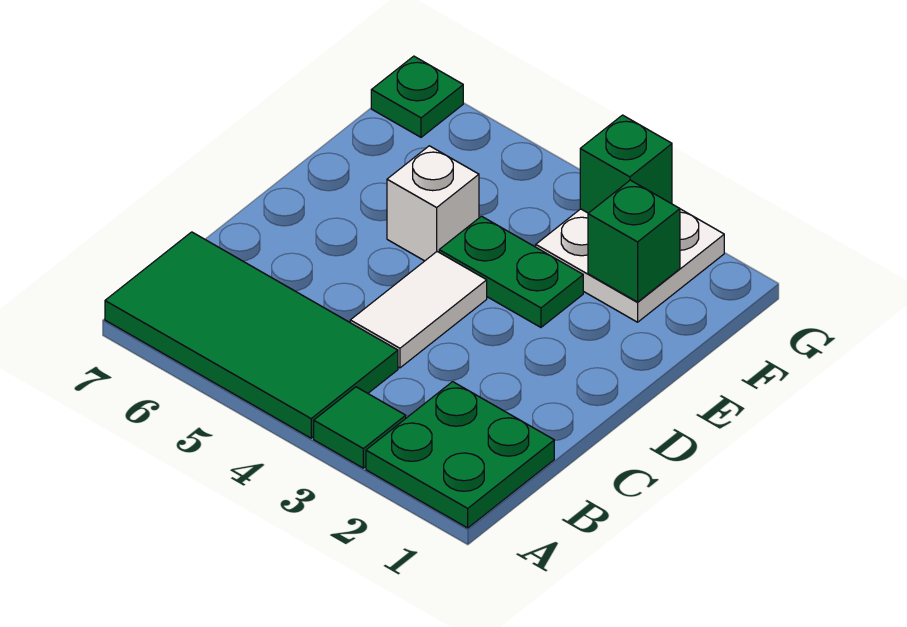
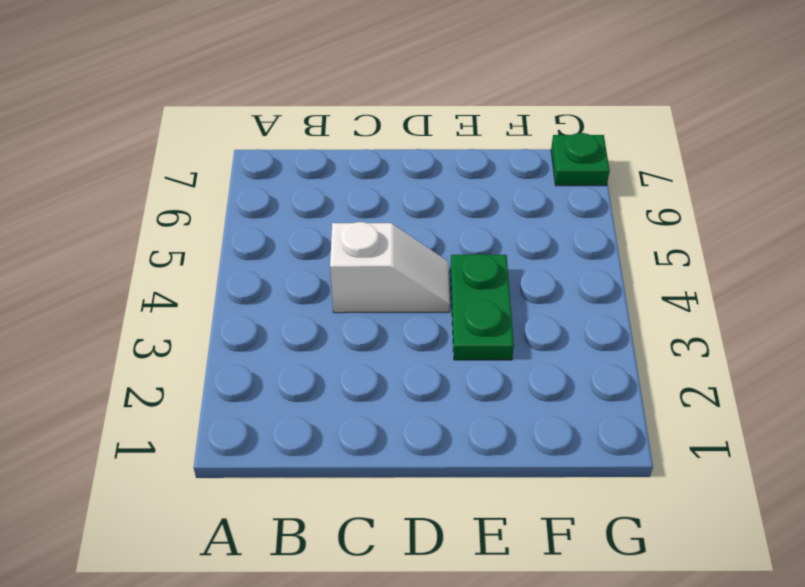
white slope C4:D4 level 1 top C -> white tile C4:D4 level 1
none -> green plate A1:B2 level 1
none -> green tile A3 level 1

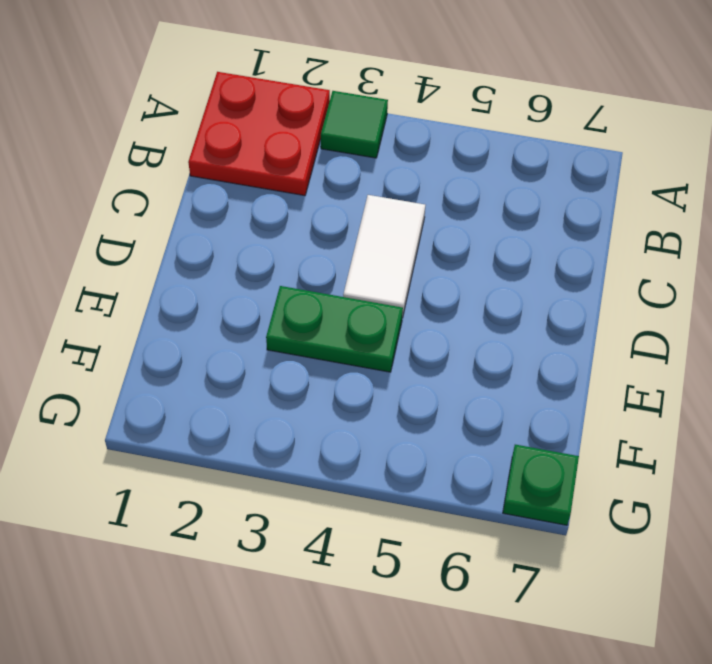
red plate A1:B2 level 1 -> green plate A1:B2 level 1
none -> green tile A4:B7 level 1
none -> white brick E5 level 1

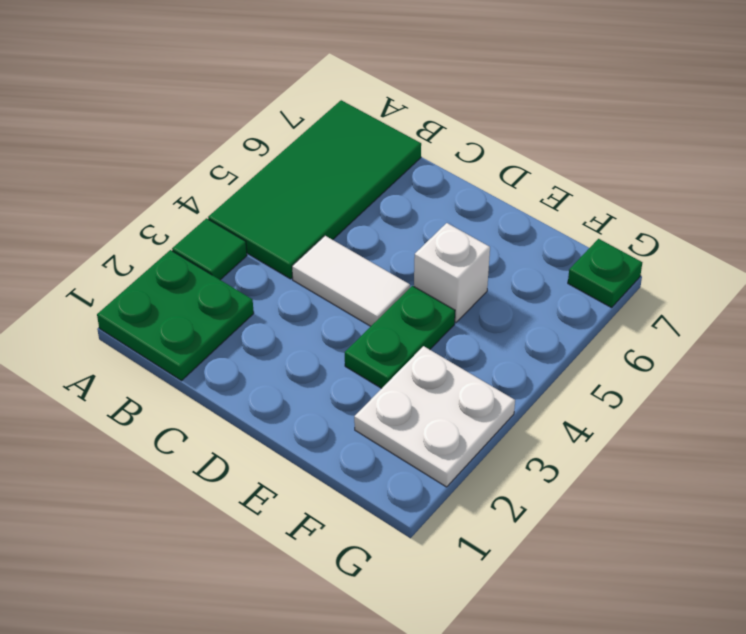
none -> green brick F2 level 2
none -> green brick G3 level 2

